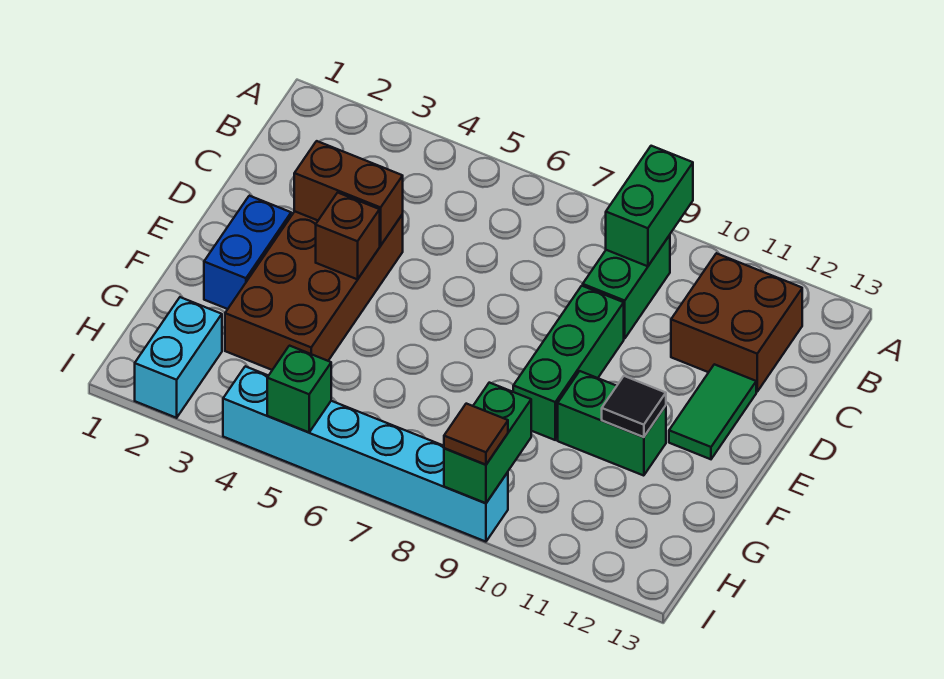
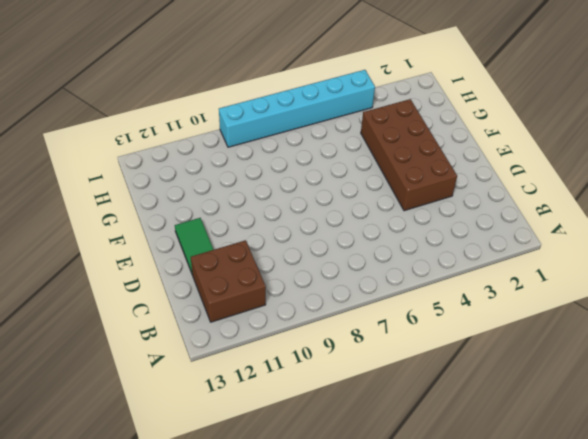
none -> green brick B9:C9 level 1
none -> green brick D9:F9 level 1
none -> blue brick E2:F2 level 1

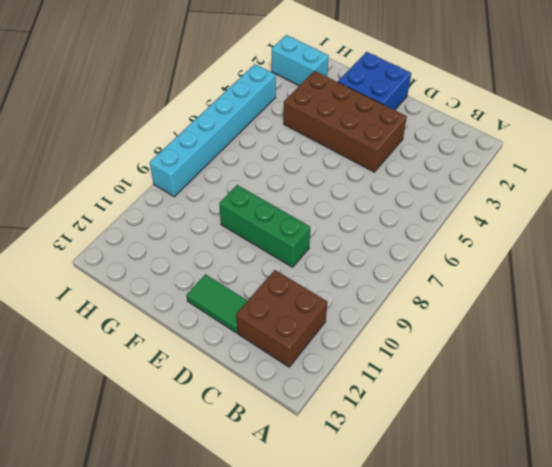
blue brick E1:F2 level 1 -> blue brick E2:F2 level 1
none -> green brick B9:C9 level 1
none -> green brick F10:F11 level 1
none -> green brick A9:B9 level 2

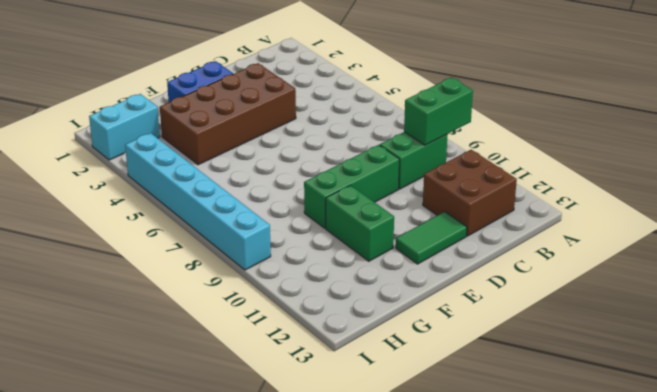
none -> brown brick D3:D4 level 2
none -> brown brick E4 level 2
none -> black tile F11 level 2

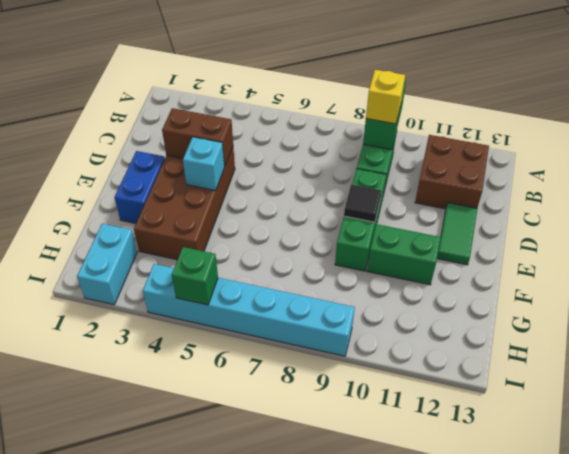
yellow brick B9 level 3 -> none
cyan brick E4 level 2 -> brown brick E4 level 2
black tile E9 level 2 -> black tile F11 level 2
none -> green brick H9:I9 level 2
none -> brown tile I9 level 3

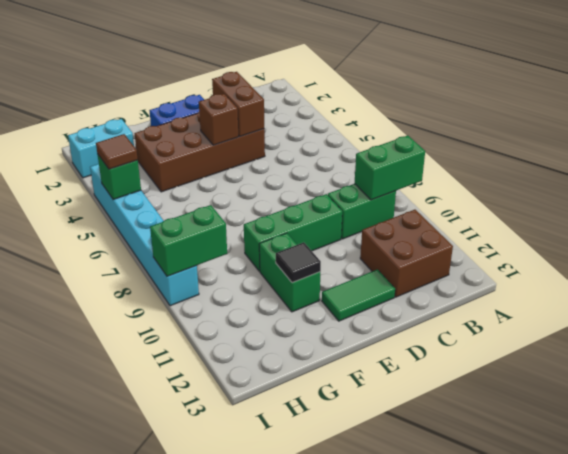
brown tile I5 level 3 -> brown tile I9 level 3

